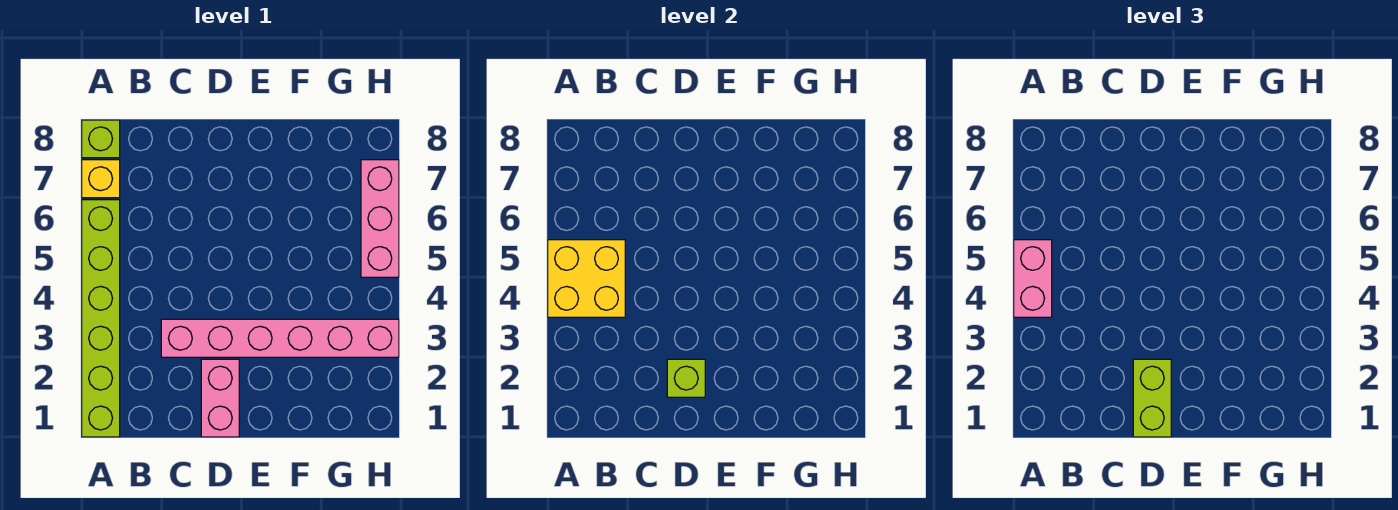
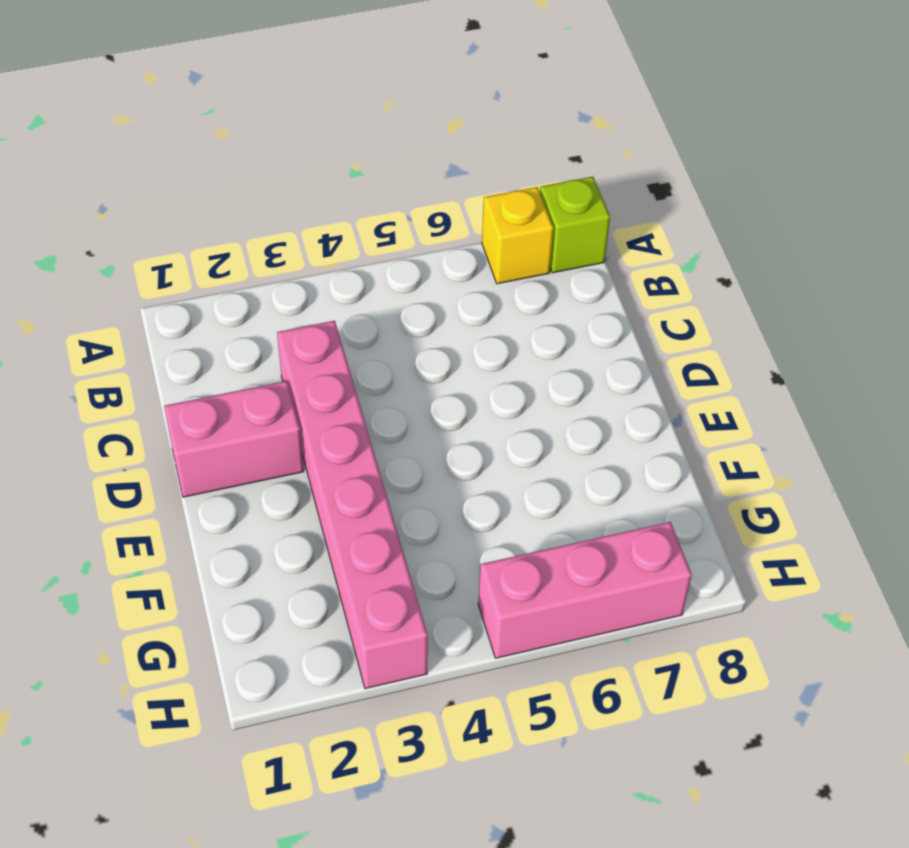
none -> lime brick A1:A6 level 1
none -> yellow brick A4:B5 level 2

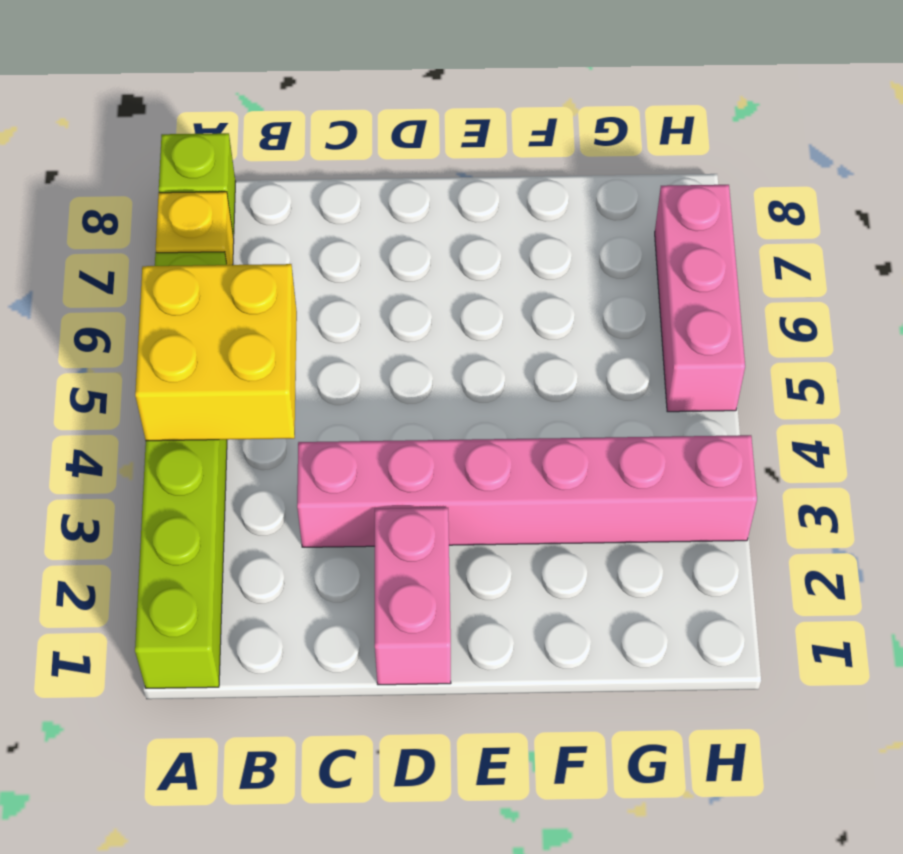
none -> lime brick D2 level 2
none -> pink brick A4:A5 level 3

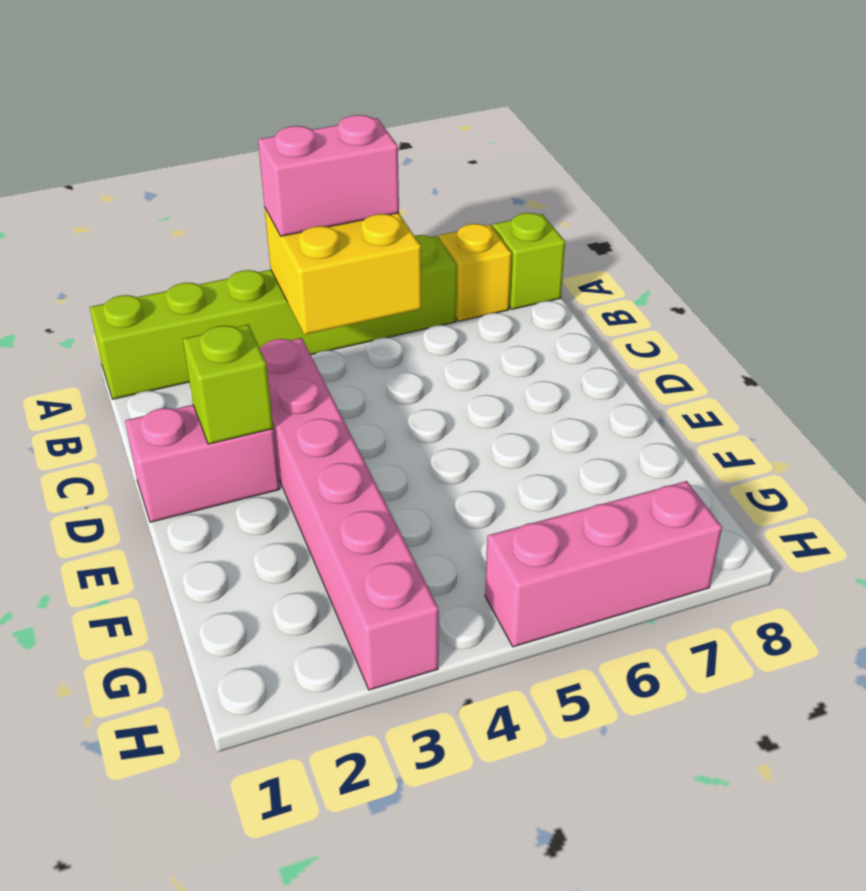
none -> lime brick D1:D2 level 3

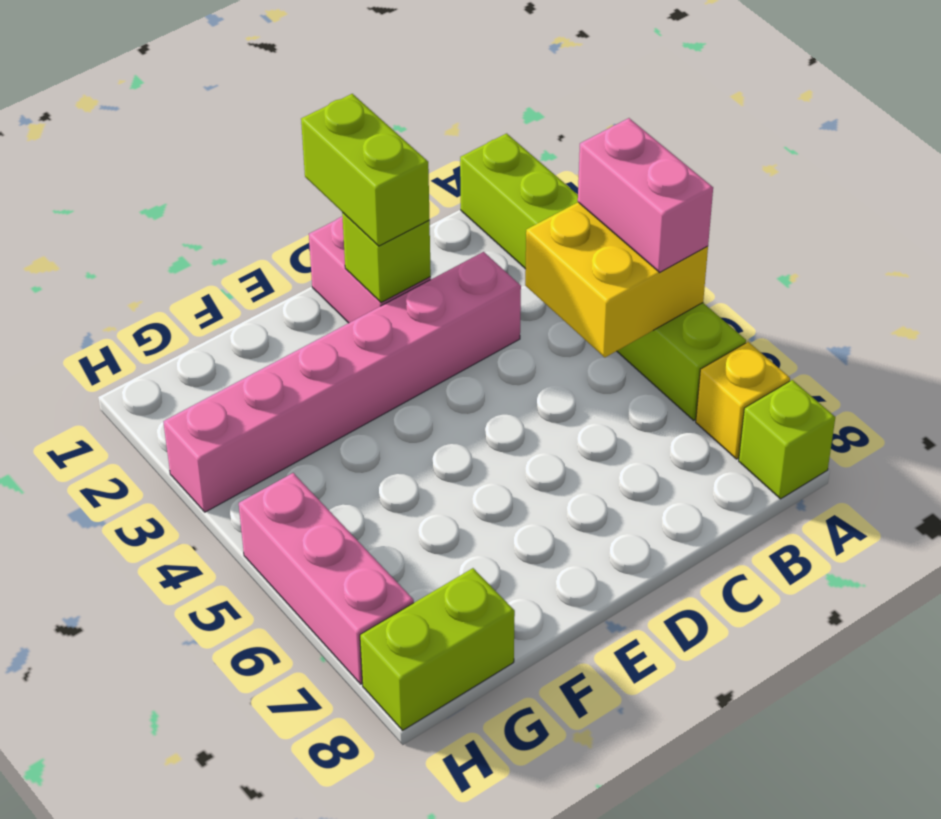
lime brick G8:H8 level 1 -> none

